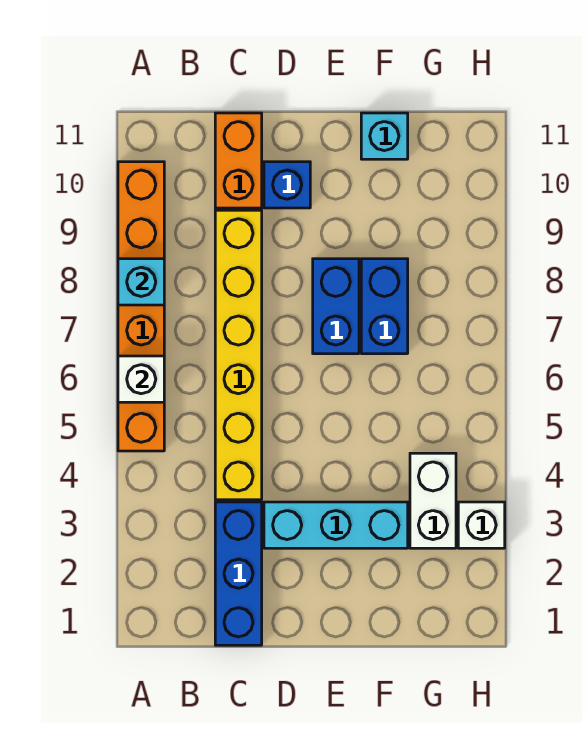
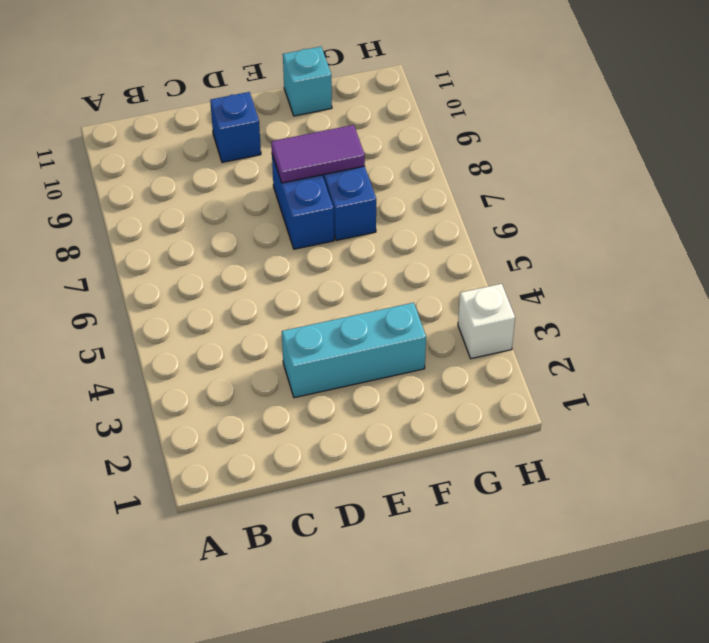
purple tile E8:F8 level 2 -> none
none -> orange brick A5:A10 level 1
none -> blue brick C1:C3 level 1
none -> yellow brick C4:C9 level 1

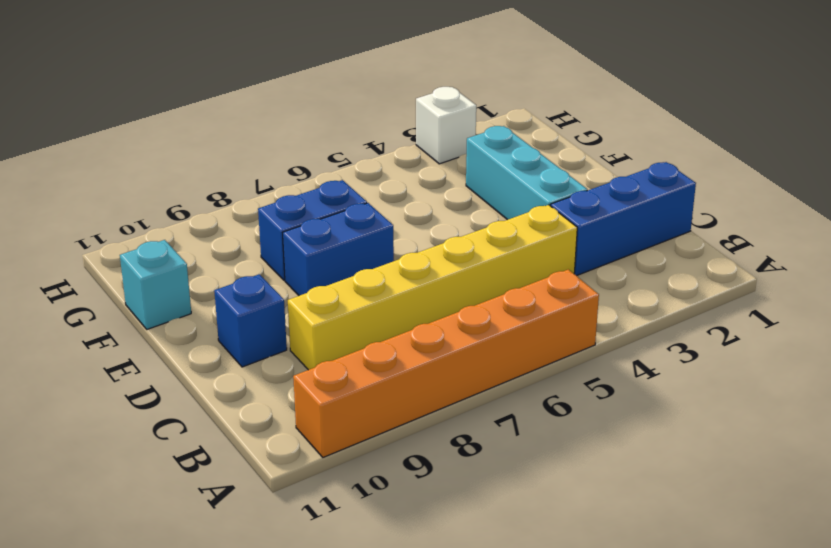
none -> orange brick C10:C11 level 1
none -> white brick G3:G4 level 1
none -> white brick A6 level 2

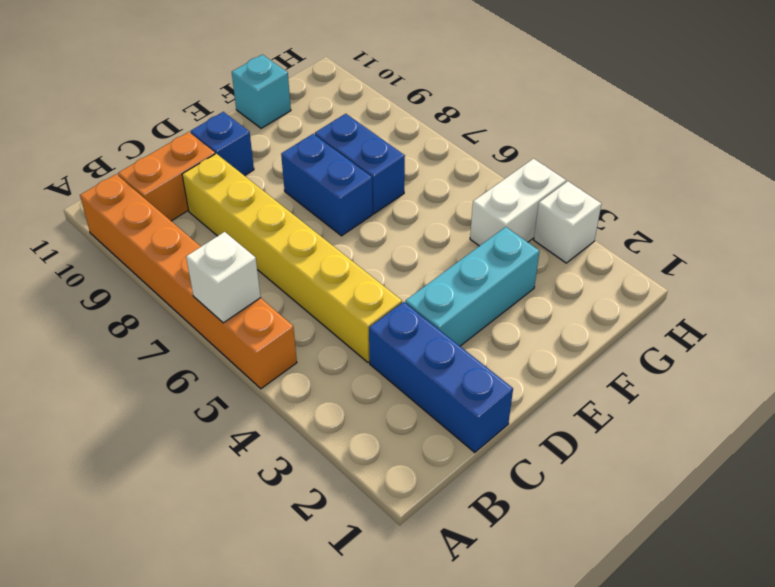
orange brick B10:C10 level 1 -> orange brick C10:C11 level 1
white brick G4:H4 level 1 -> white brick G3:G4 level 1
none -> cyan brick A8 level 2

